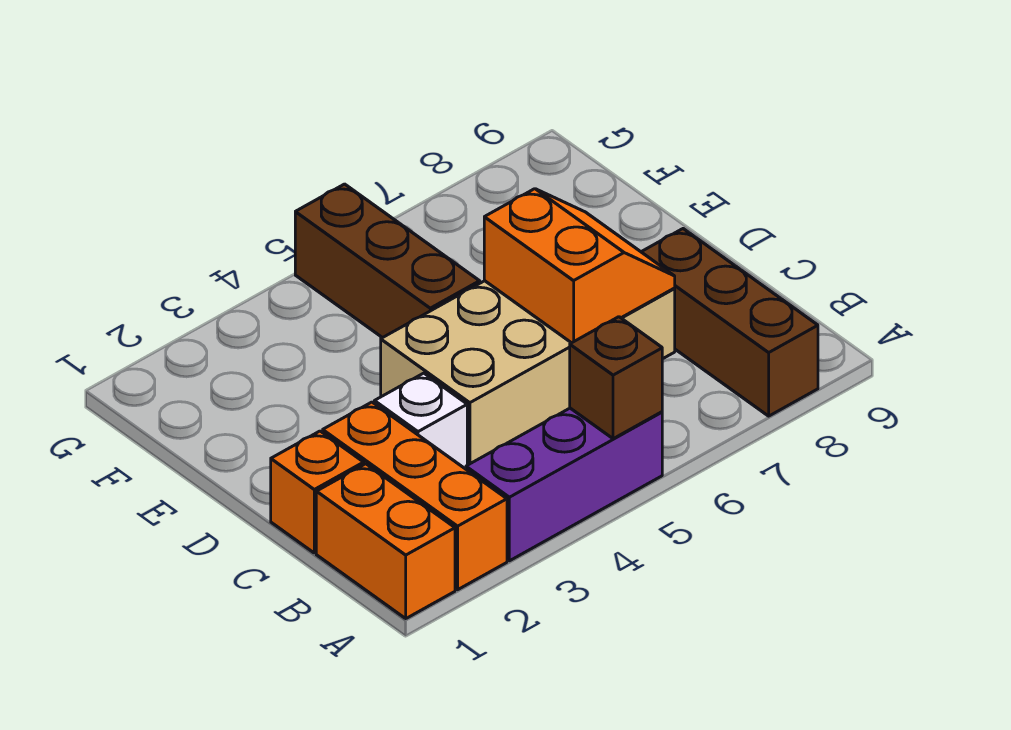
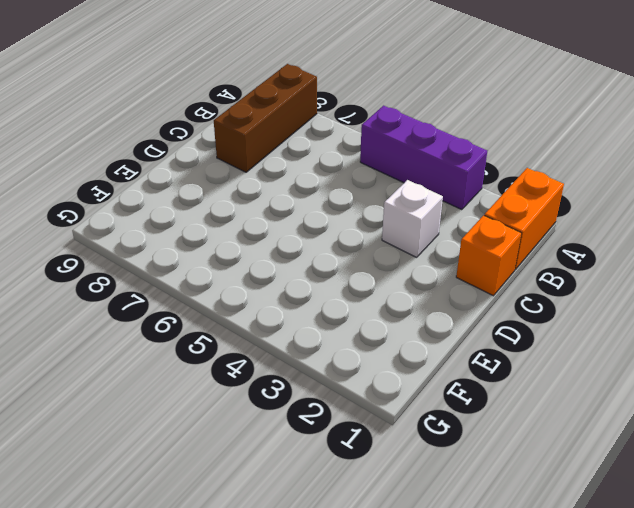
none -> orange brick A2:C2 level 1
none -> tan brick C4:D7 level 1

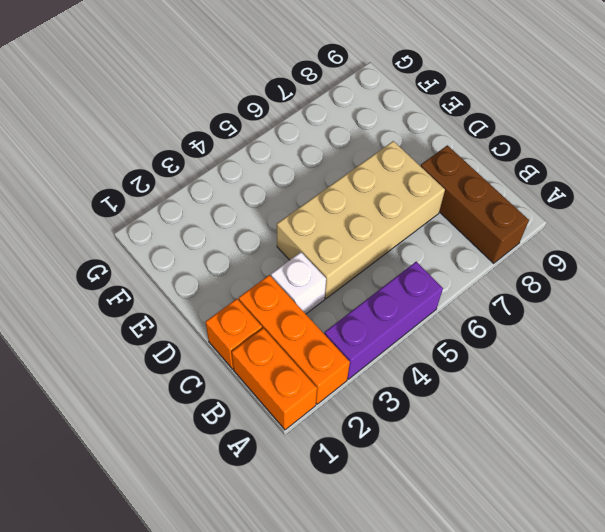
none -> brown brick E5:G5 level 1
none -> brown brick A5 level 2

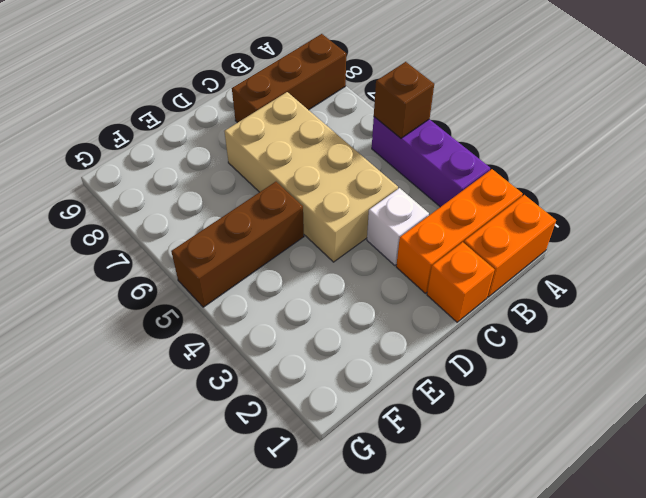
none -> orange slope C6:D7 level 2 top 6

